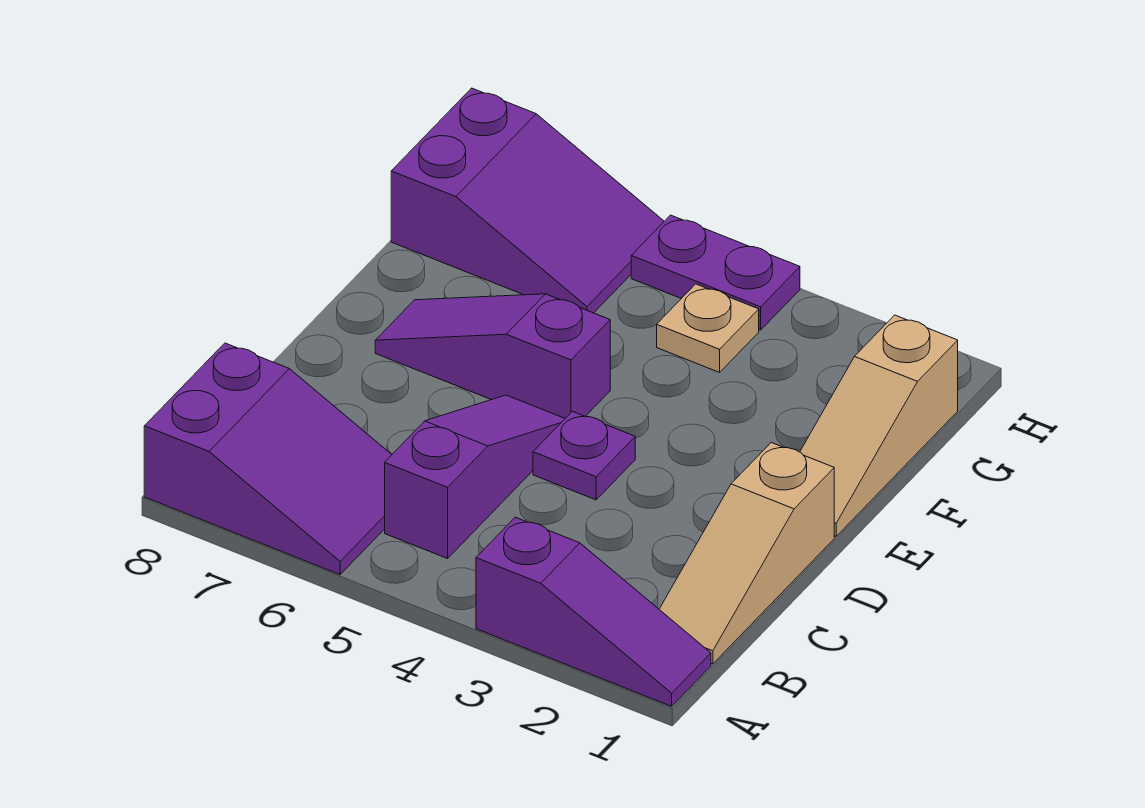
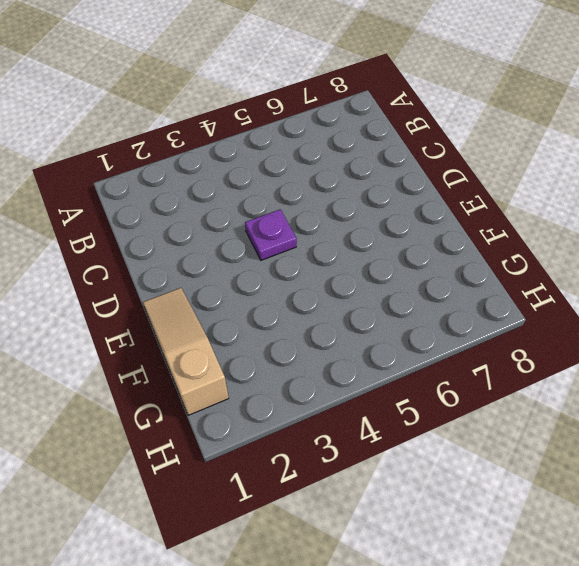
none -> purple slope A1:A3 level 1 top 3
none -> purple slope A6:B8 level 1 top 8

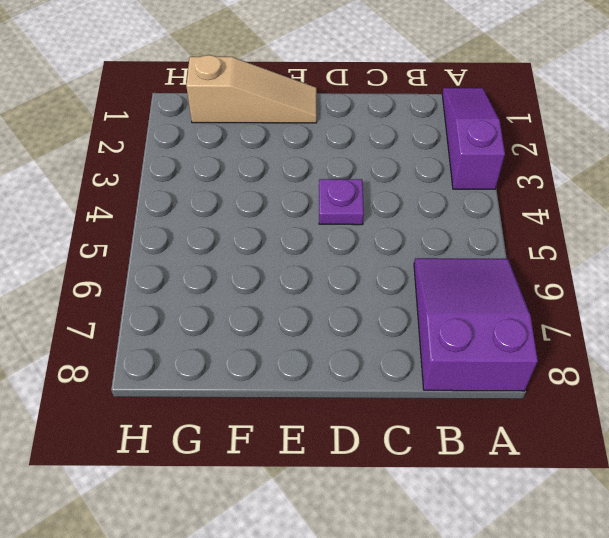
none -> tan slope B1:D1 level 1 top D
none -> purple slope B5:D5 level 1 top B

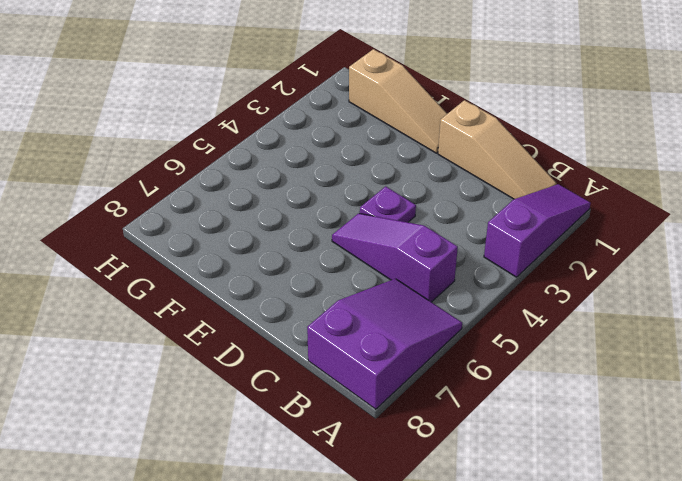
none -> purple slope E5:E7 level 1 top 5
none -> tan plate G4 level 1

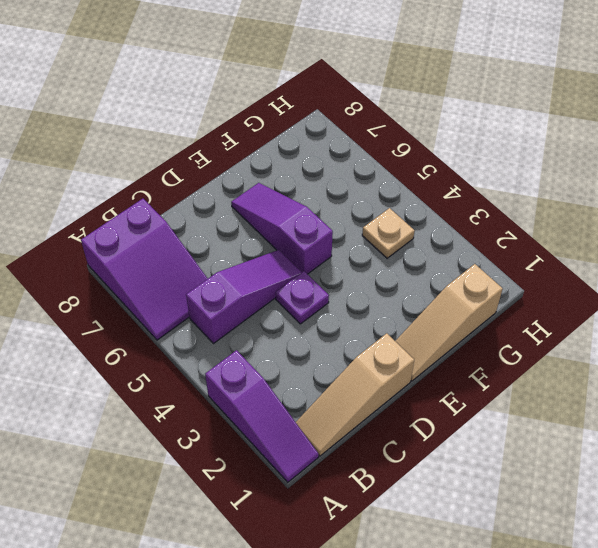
none -> purple slope G6:H8 level 1 top 8
none -> purple plate H4:H5 level 1

